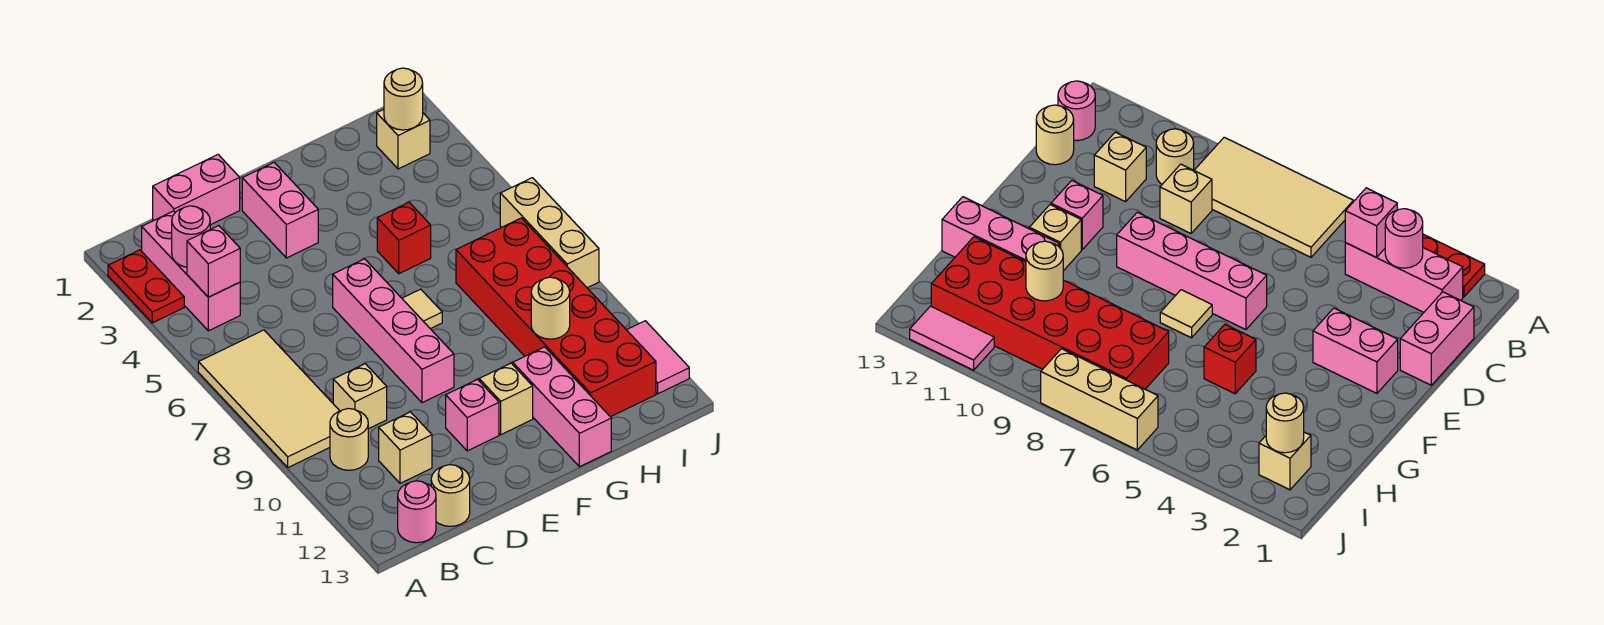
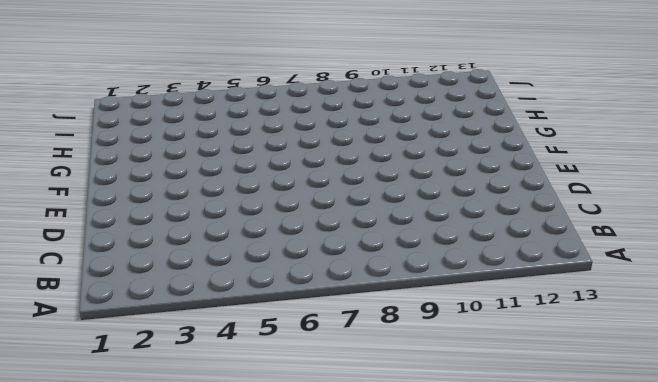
none -> red plate A2:A3 level 1
none -> tan tile A6:B9 level 1
none -> pink brick B2:B4 level 1

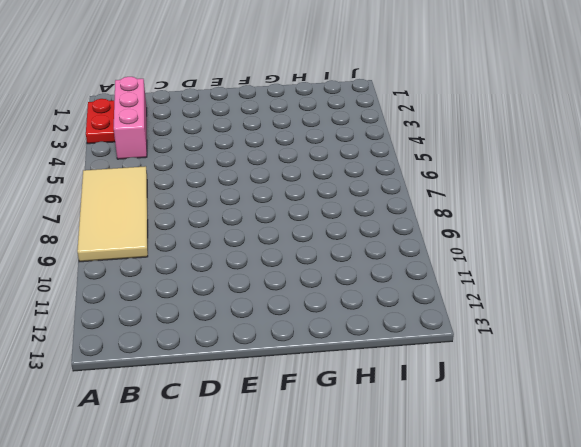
none -> tan round brick B10 level 1
none -> pink round brick B13 level 1
none -> pink brick C1:D1 level 1

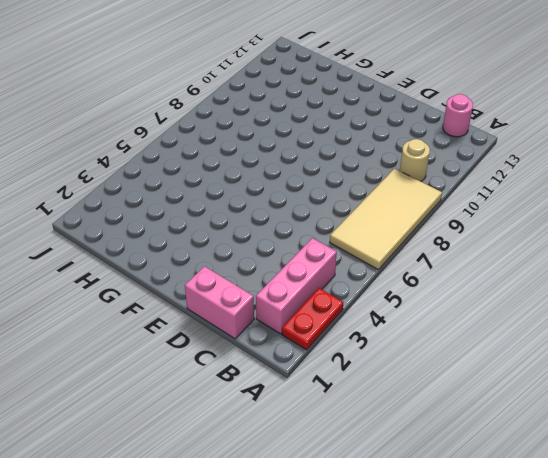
none -> tan brick C9 level 1
none -> tan brick C11 level 1
none -> tan round brick C13 level 1

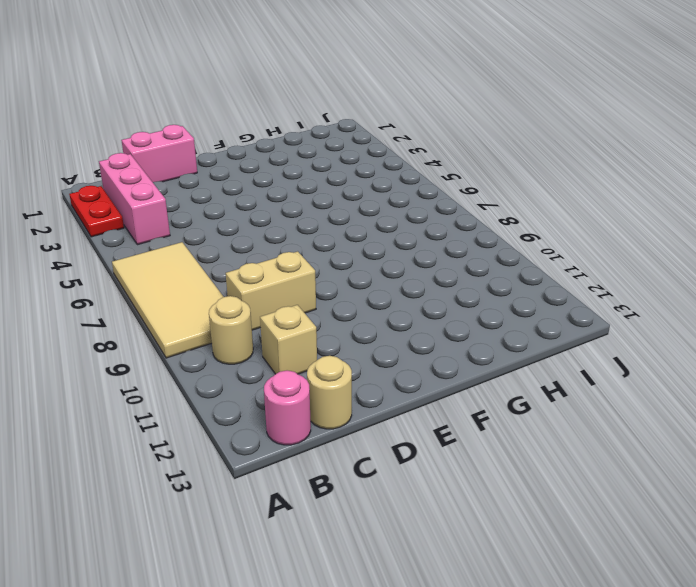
tan brick C9:D9 level 1 -> tan brick C9 level 1
none -> pink brick E2:E3 level 1
none -> pink brick E6:E9 level 1
none -> pink brick E11 level 1

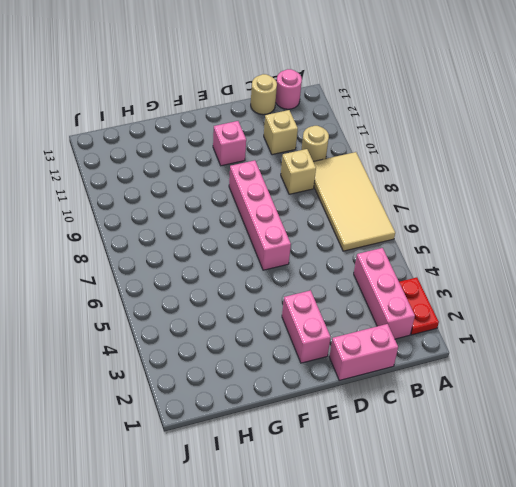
none -> tan tile F7 level 1
none -> tan brick F11 level 1
none -> red brick G5 level 1

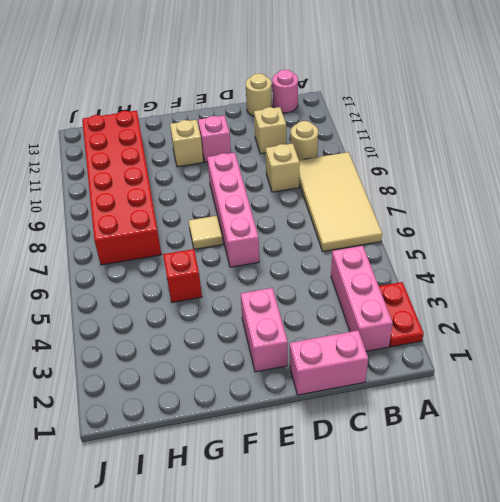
none -> pink brick G11:G13 level 1
none -> tan brick I2 level 1
none -> tan brick J6:J8 level 1

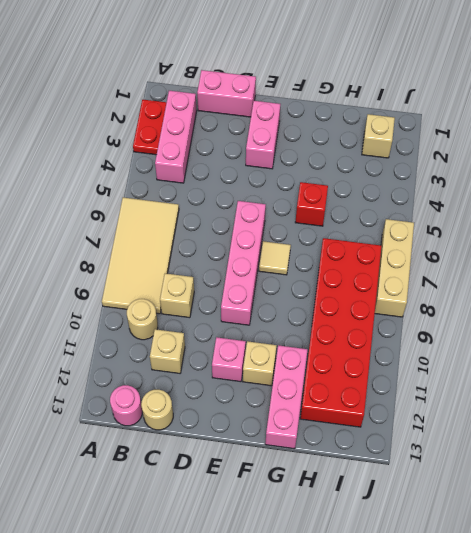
none -> pink tile J11:J12 level 1
none -> pink round brick B3 level 2
none -> pink brick B4 level 2

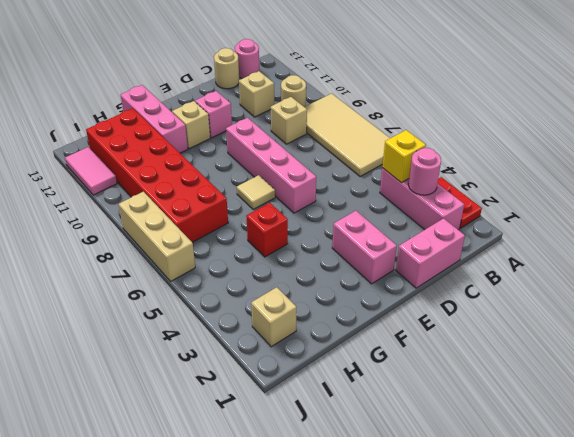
yellow brick B4 level 2 -> pink brick B4 level 2
none -> tan round brick H10 level 2
none -> tan round brick I2 level 2

